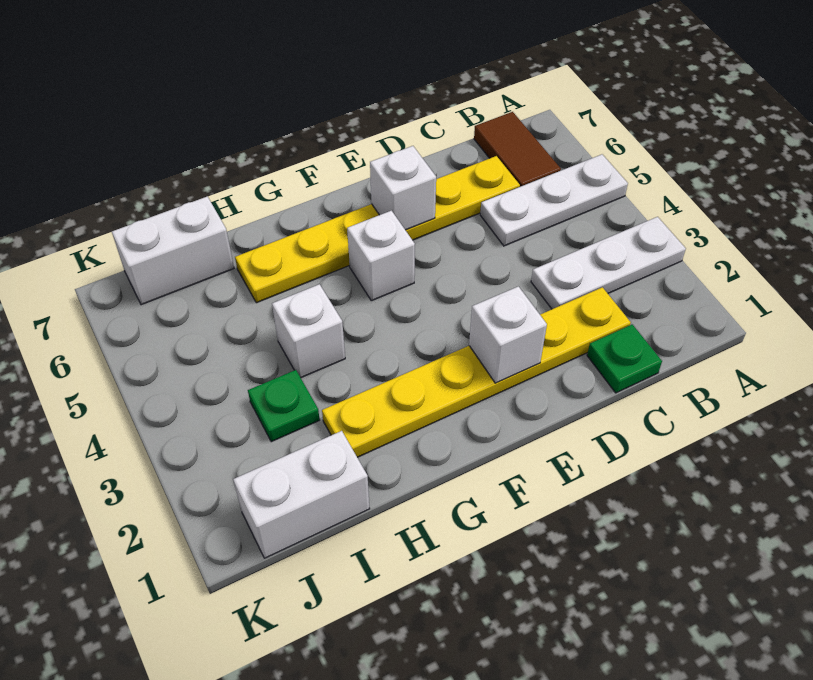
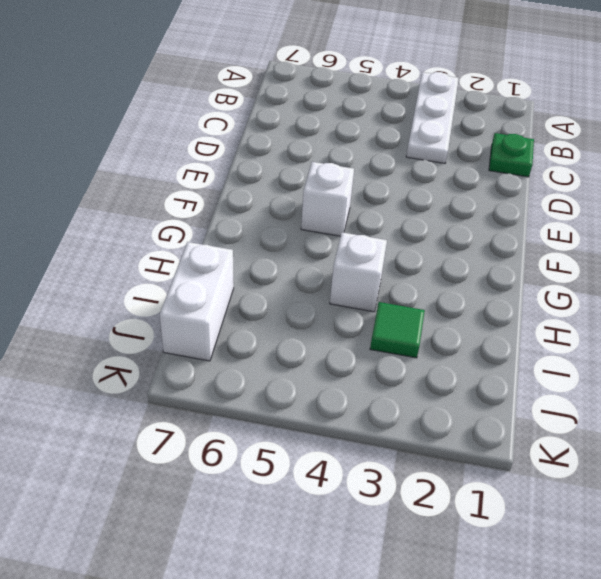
green tile I3 level 1 -> green plate I3 level 1
none -> white plate A5:C5 level 1
none -> brown tile B6:B7 level 1
none -> yellow plate C2:H2 level 1

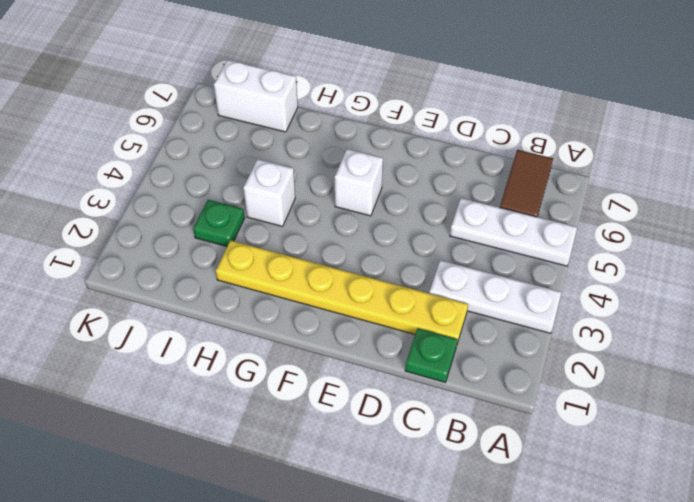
none -> yellow plate C6:H6 level 1
none -> white brick I1:J1 level 1
none -> white brick E2 level 2

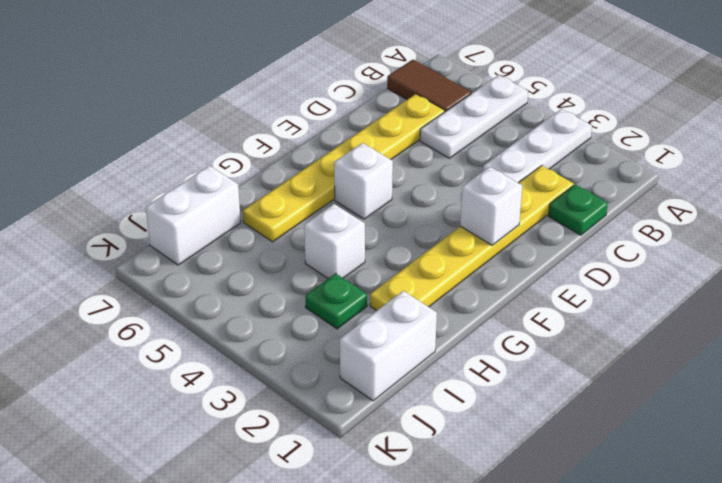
none -> white brick E6 level 2

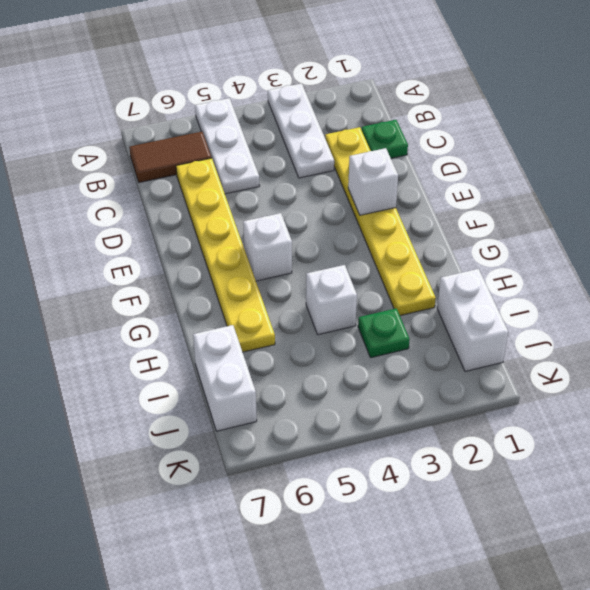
none -> white brick E6 level 2

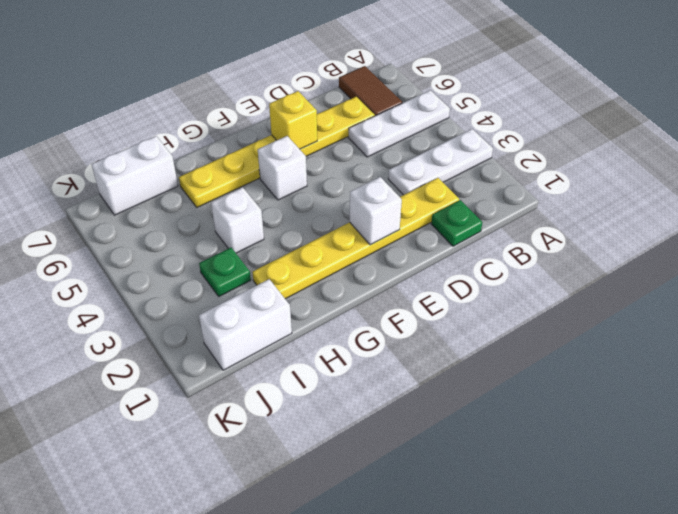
yellow brick E6 level 2 -> white brick E6 level 2

